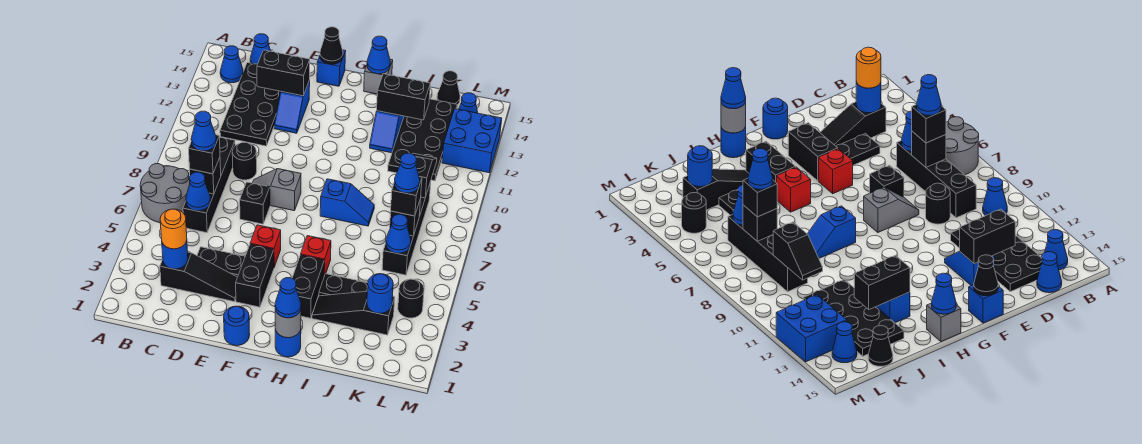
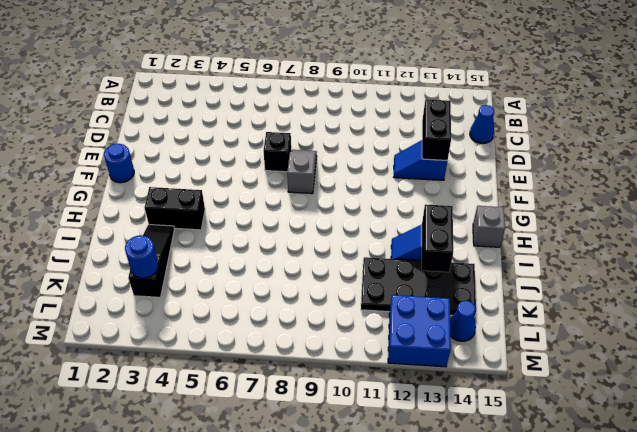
none -> grey round brick A6:B7 level 1
none -> blue cone B10 level 1
none -> blue cone B14 level 1
none -> black slope C3:E3 level 1 top C

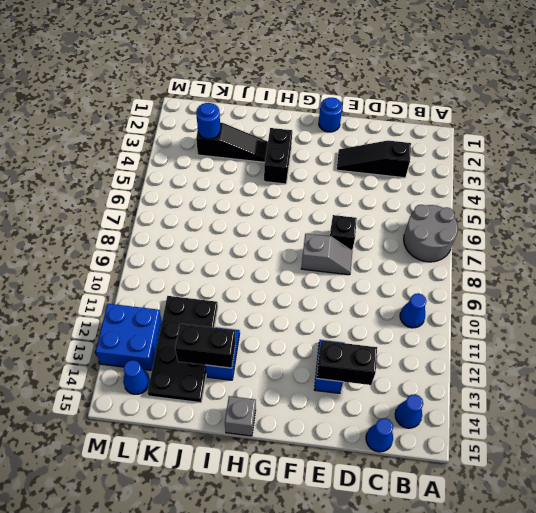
none -> black brick C6:C9 level 1
none -> black plate C11:D14 level 1
none -> black plate D4:E4 level 1
none -> black round brick D9 level 1

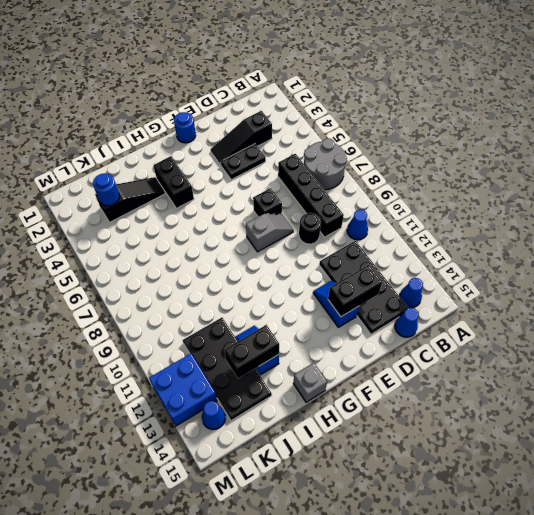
none -> black brick F3:F4 level 1
none -> red brick F5 level 1
none -> blue brick F15 level 1
none -> blue round brick H1 level 1

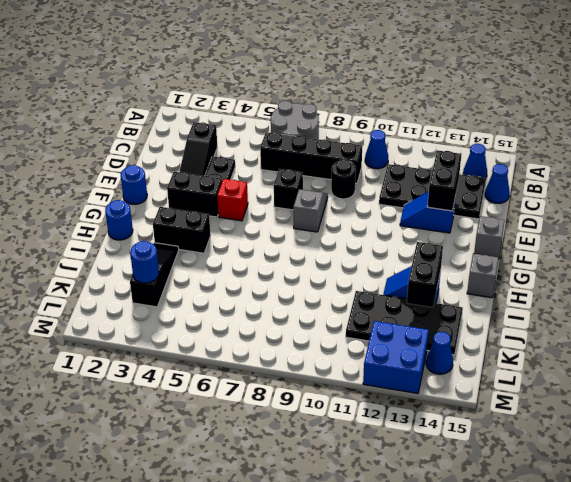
grey brick F15 level 1 -> blue brick F15 level 1
none -> red brick H5 level 1
none -> blue slope H8:I8 level 1 top H
none -> black plate I4:J4 level 1
none -> black brick K6:K9 level 1

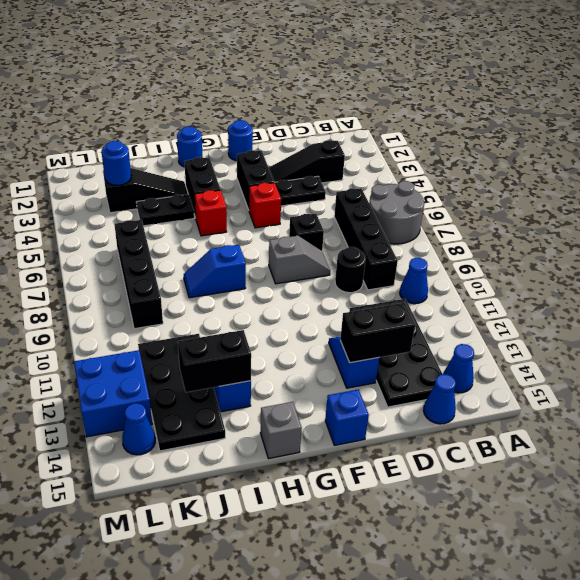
none -> black cone K15 level 1
none -> black round brick L4 level 1
none -> blue round brick C3 level 2
none -> blue cone C6 level 2

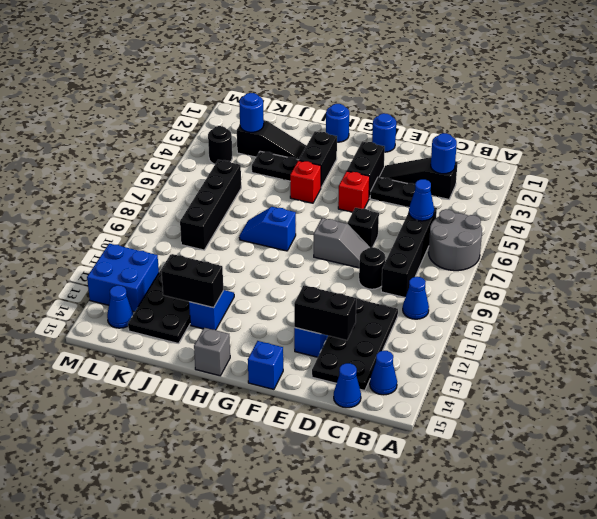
none -> black cone K15 level 1
none -> black brick C7 level 2
none -> black cone F15 level 2
none -> grey round brick H1 level 2

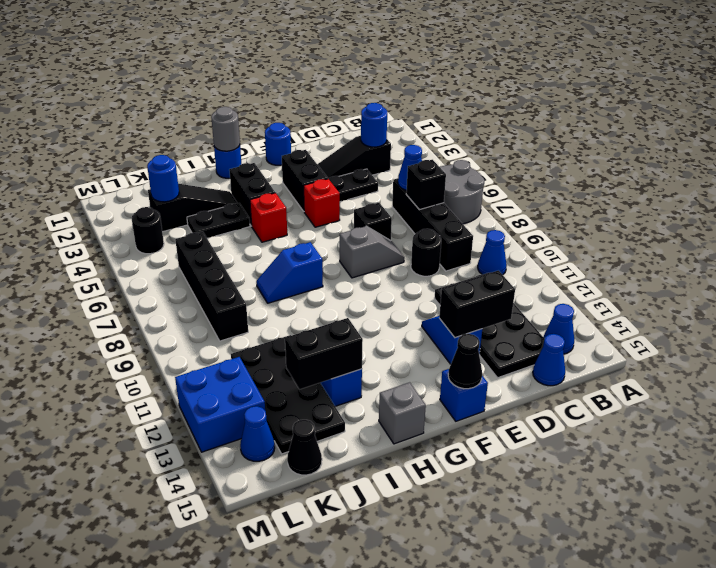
none -> blue cone H15 level 2
none -> blue cone K6 level 2
none -> black brick K7 level 2
none -> black slope K9:K10 level 2 top 9

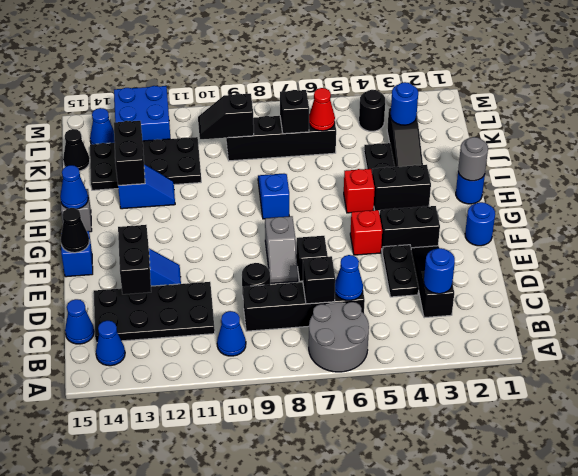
red cone K6 level 2 -> blue cone K6 level 2
none -> orange round brick C3 level 3
none -> black brick C7 level 3
none -> blue cone H1 level 3
none -> black brick K7 level 3

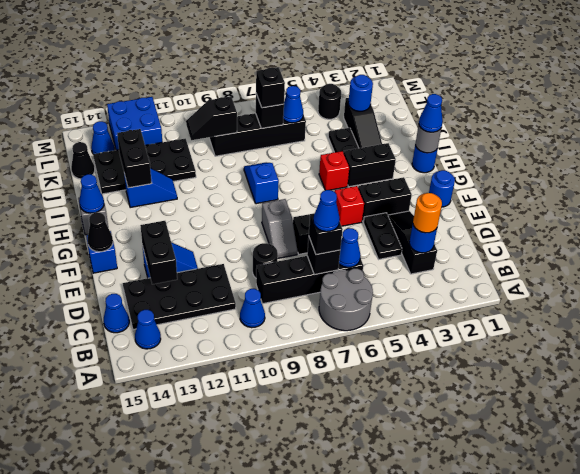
none -> blue cone K7 level 4

